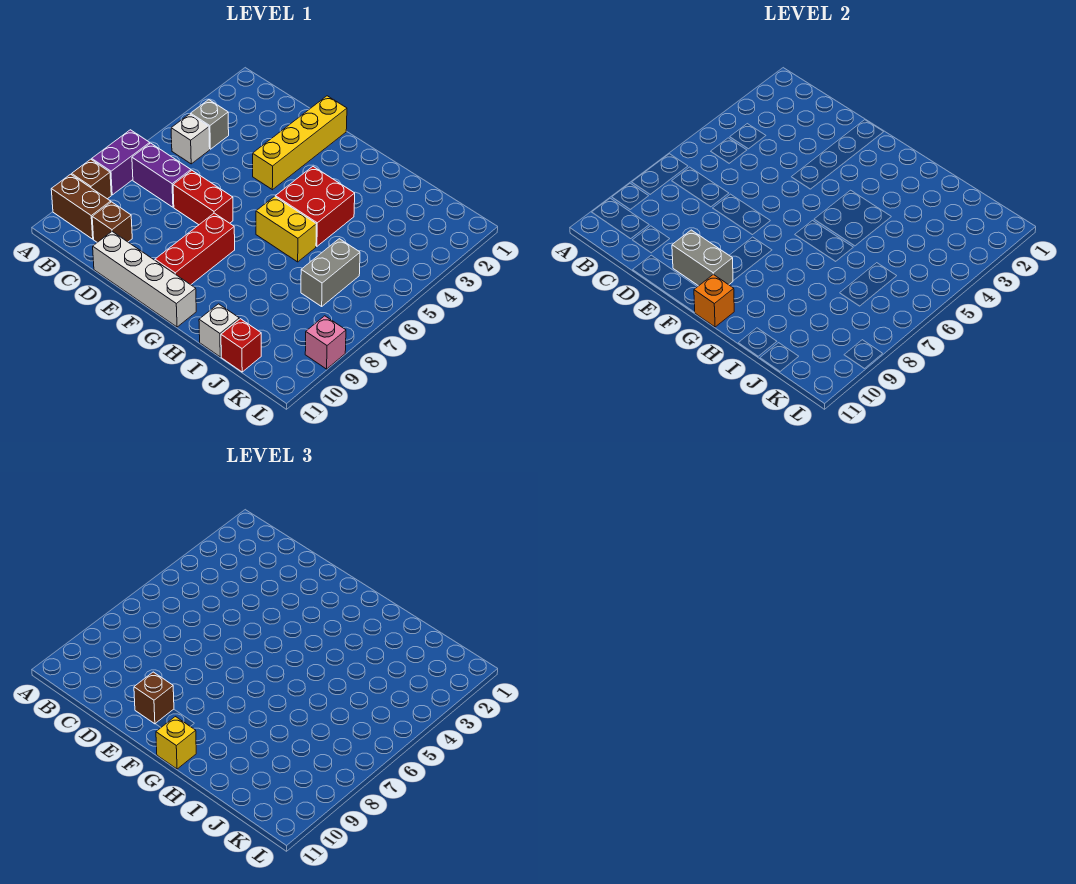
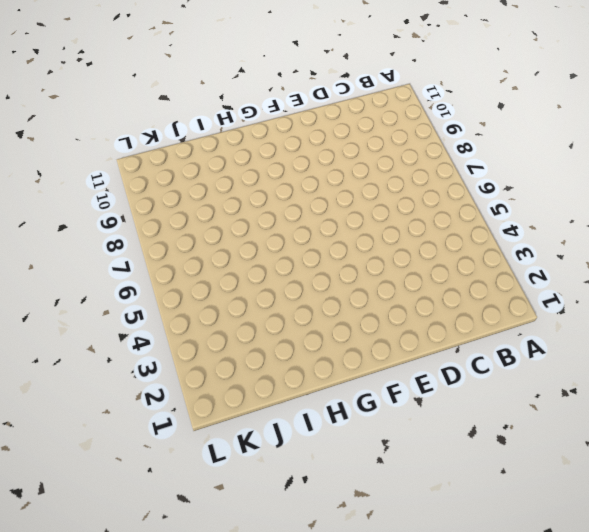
none -> purple brick A7:A8 level 1
none -> brown brick A9 level 1
none -> brown brick A10:B10 level 1

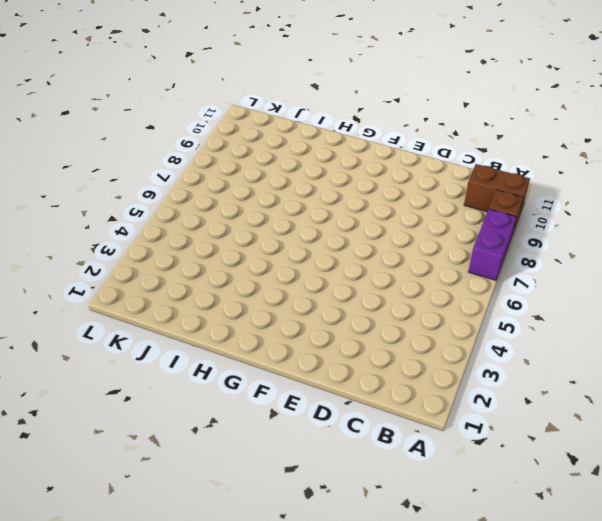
none -> grey brick B4 level 1
none -> white brick B5 level 1
none -> purple brick B7:C7 level 1

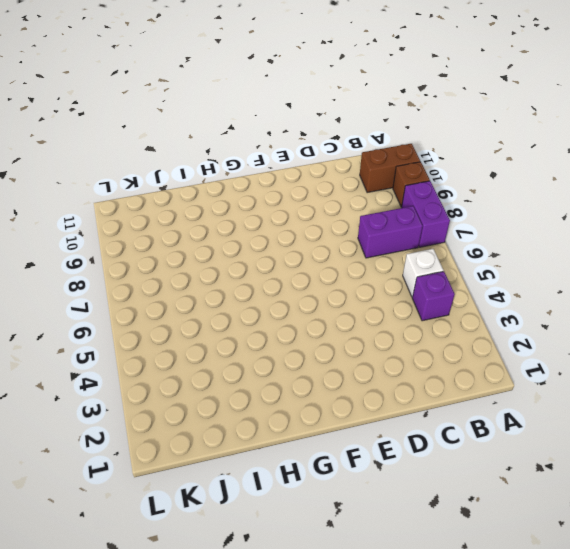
purple brick B4 level 1 -> grey brick B4 level 1
none -> brown brick C10 level 1
none -> red brick D7:E7 level 1
none -> white brick D11:G11 level 1

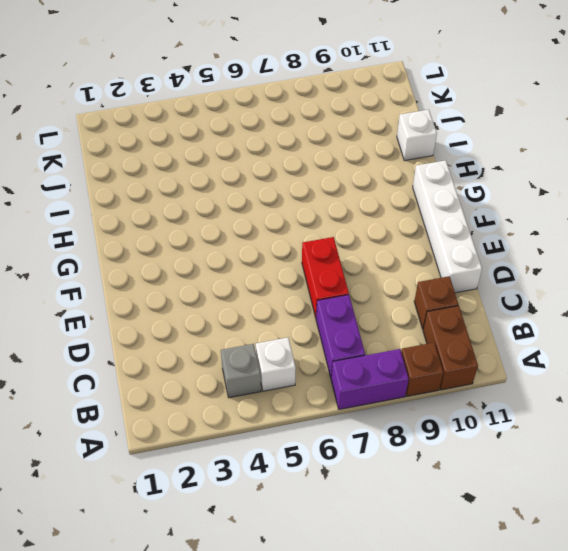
none -> yellow brick E1:E4 level 1
none -> red brick F8:F10 level 1
none -> red brick G4:H5 level 1

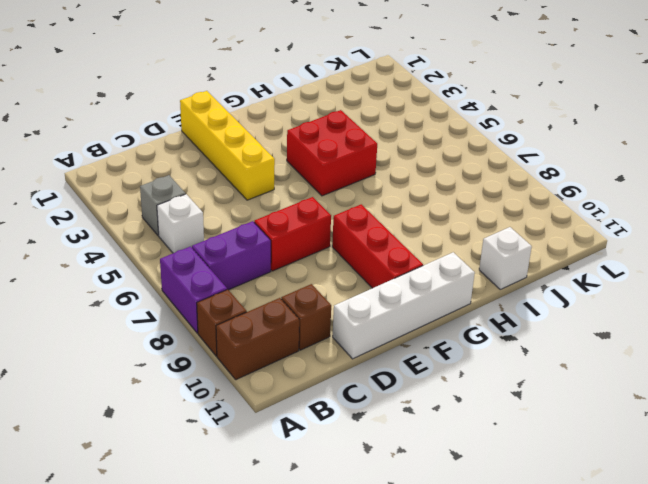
none -> yellow brick G6:H6 level 1
none -> grey brick J6:J7 level 1
none -> red brick J11 level 1

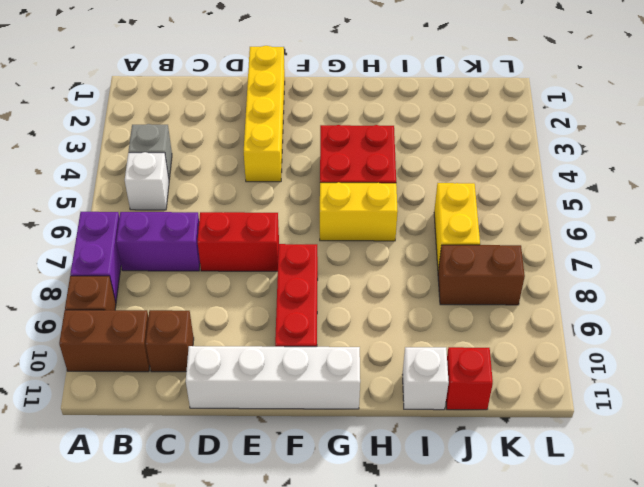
yellow brick J6:J7 level 1 -> grey brick J6:J7 level 1
brown brick J8:K8 level 1 -> none
none -> pink brick L9 level 1
none -> grey brick E10:F10 level 2
none -> orange brick G11 level 2

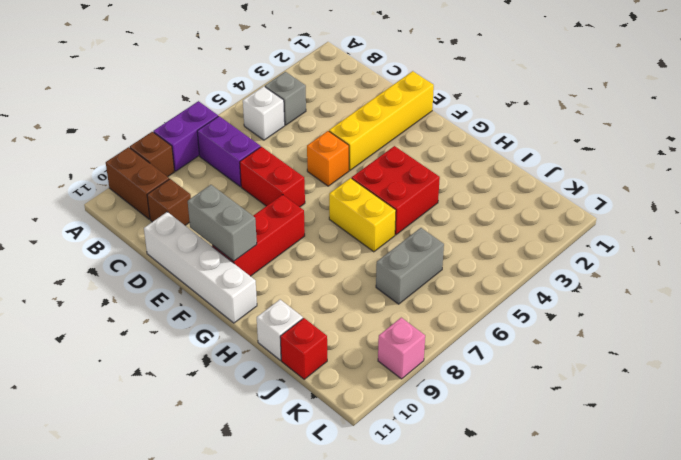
orange brick E5 level 1 -> orange brick G11 level 2
none -> brown brick E10 level 3
none -> yellow brick G11 level 3

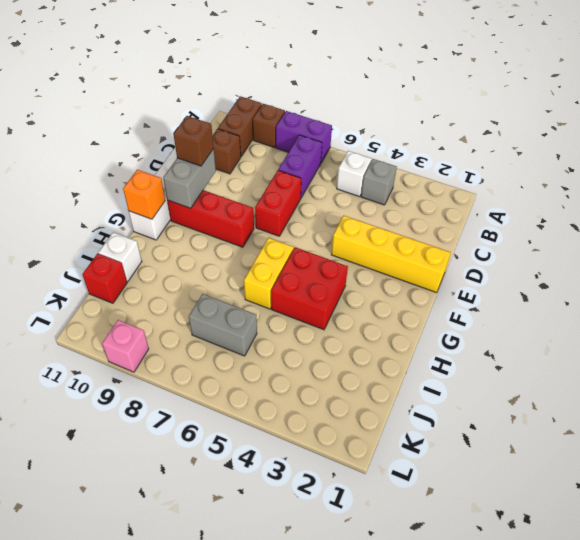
none -> yellow brick G11 level 3

